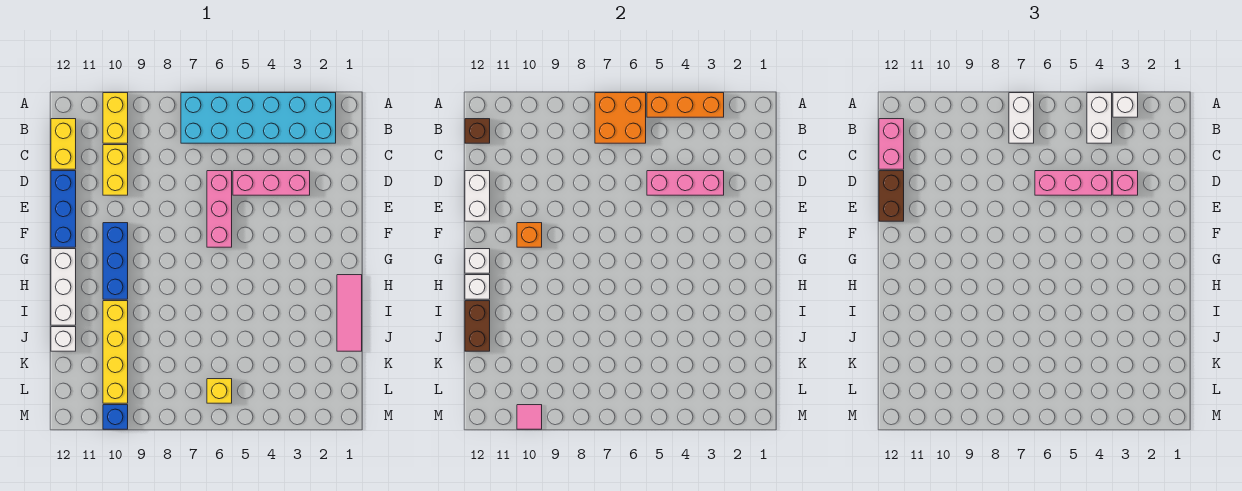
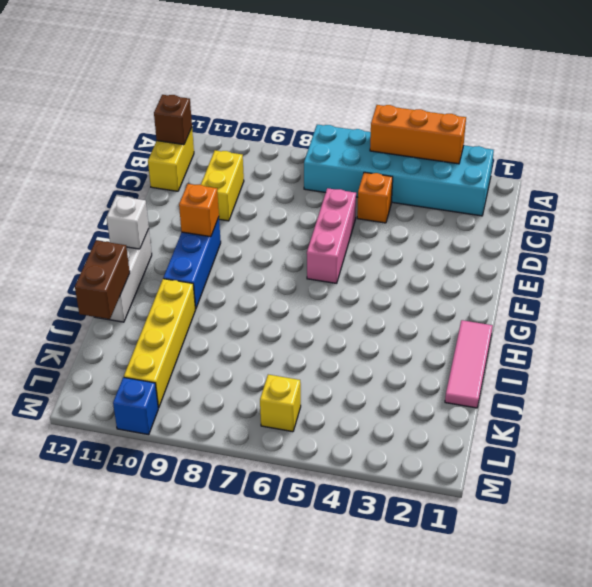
orange brick C5 level 1 -> none
none -> yellow brick A10:B10 level 1
none -> pink brick D3:D5 level 1
none -> blue brick D12:F12 level 1
none -> white brick J12 level 1

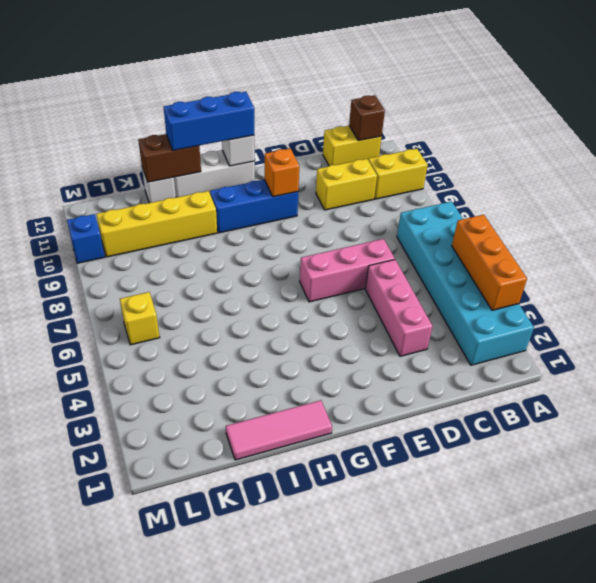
blue brick G12:I12 level 3 -> blue brick D12:F12 level 1
none -> orange brick A6:B7 level 2
none -> pink brick D3:D5 level 2
none -> white brick D12:E12 level 2
none -> white brick H12 level 2

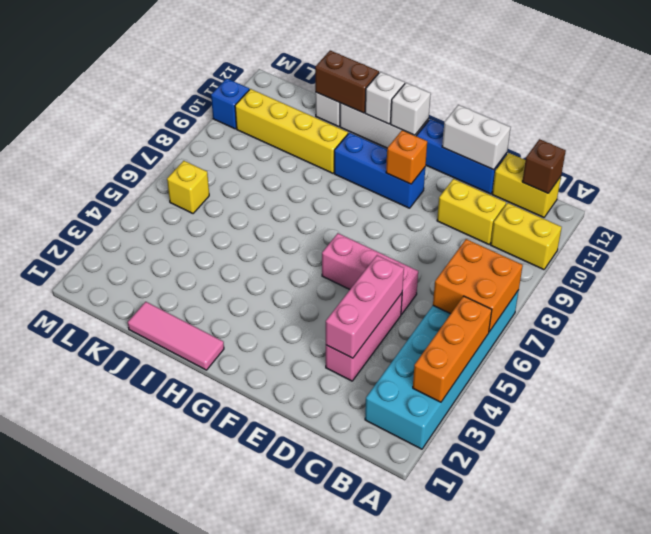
none -> pink tile M10 level 2
none -> white brick A3 level 3
none -> white brick A4:B4 level 3
none -> white brick A7:B7 level 3

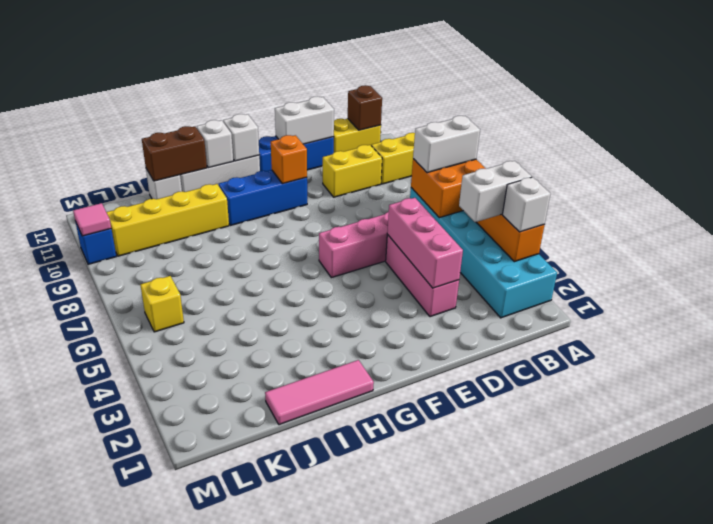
none -> pink brick B12:C12 level 3
none -> pink brick D3 level 3
none -> pink brick D4:D6 level 3
none -> brown brick D12:E12 level 3

